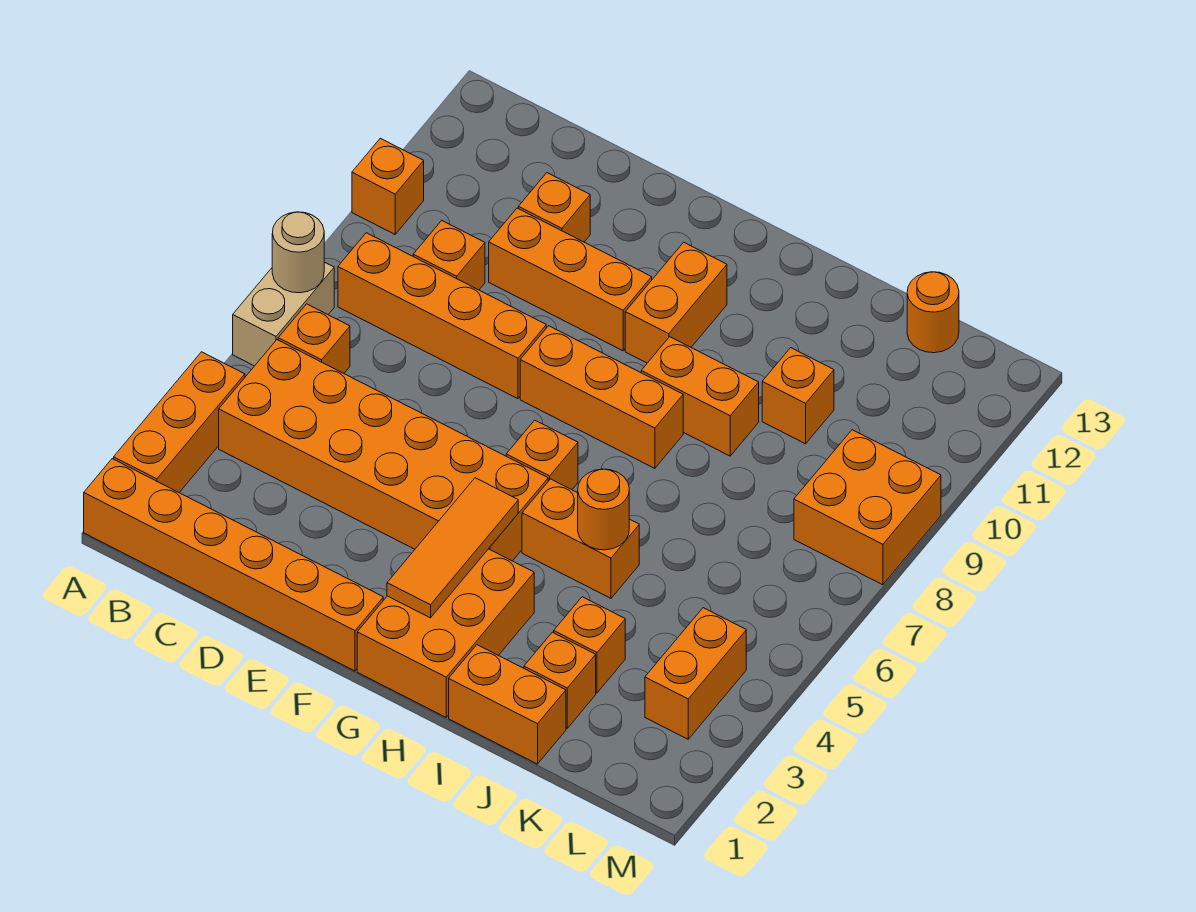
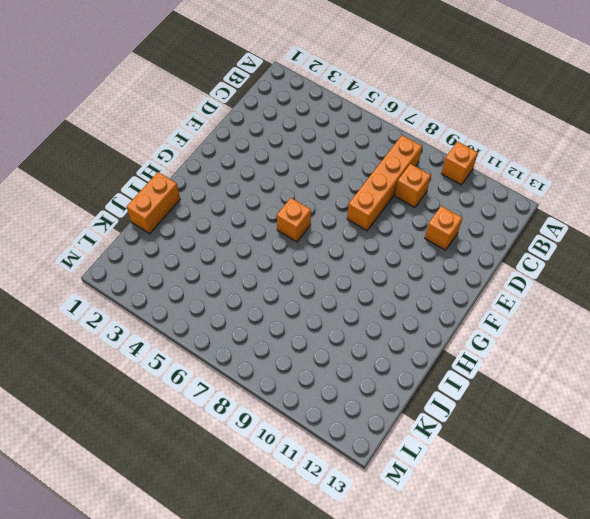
none -> orange brick A1:F1 level 1
none -> orange brick A2:A4 level 1
none -> tan brick A6:A7 level 1

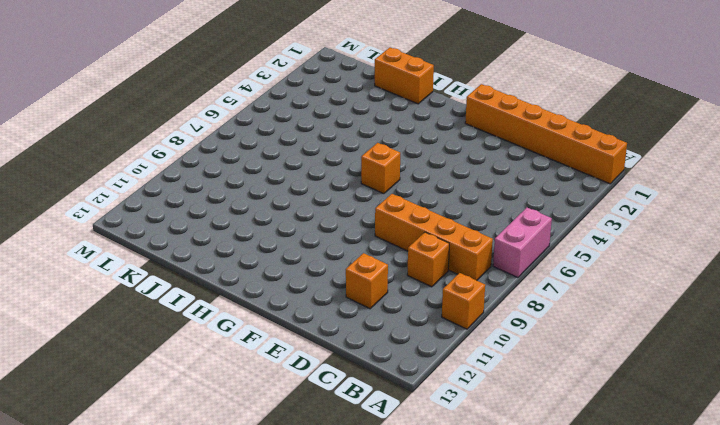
pink brick A6:A7 level 1 -> tan brick A6:A7 level 1
none -> orange brick A2:A4 level 1
none -> orange brick B4:G5 level 1
none -> orange brick B6 level 1

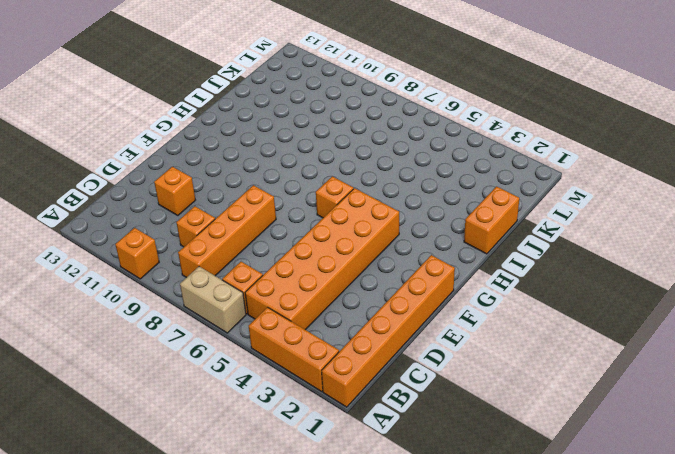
none -> orange brick D10:F10 level 1
none -> orange brick F8:H8 level 1
none -> orange brick G1:H3 level 1

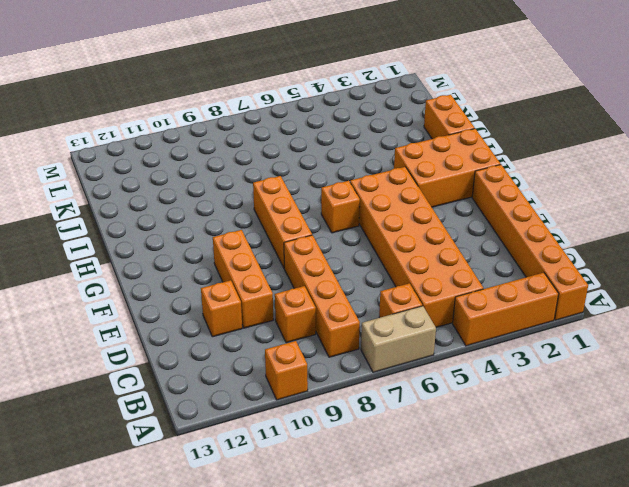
none -> orange brick G10:G11 level 1
none -> orange brick H5:I5 level 1
none -> orange brick H9:I9 level 1

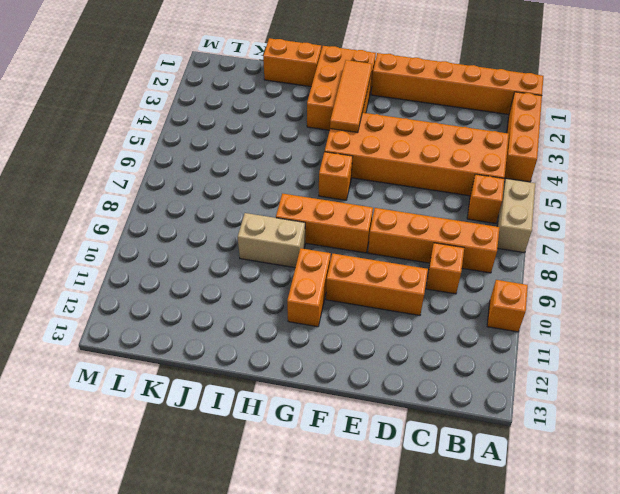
tan brick H9:I9 level 1 -> orange brick H9:I9 level 1
none -> orange brick D11 level 1
none -> orange brick H5:I5 level 1
none -> orange brick J2 level 1

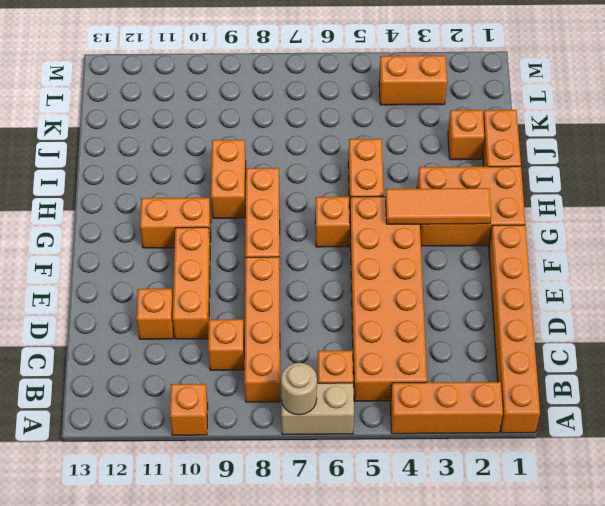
none -> orange brick J3 level 1
none -> orange brick J10 level 1
none -> orange round brick K13 level 1

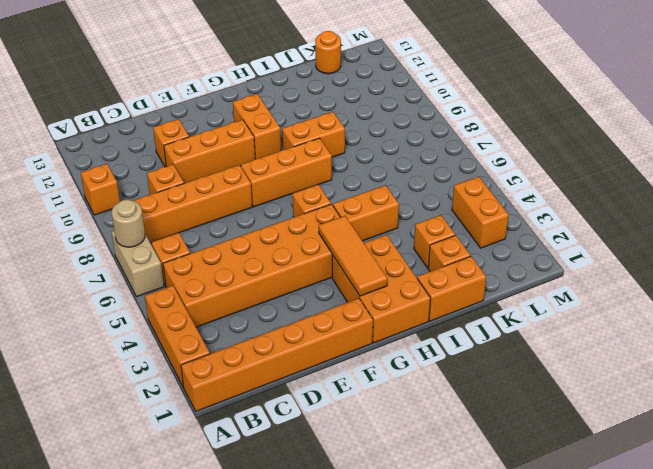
none -> orange brick J10 level 1
none -> orange brick L8:M9 level 1
none -> orange round brick I5 level 2

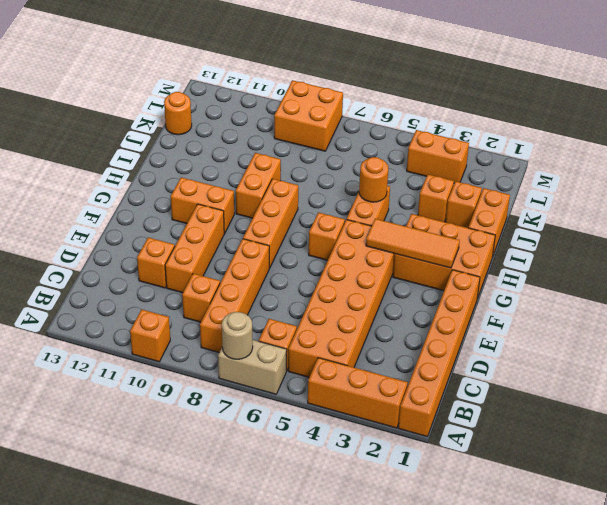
none -> orange brick J10 level 1

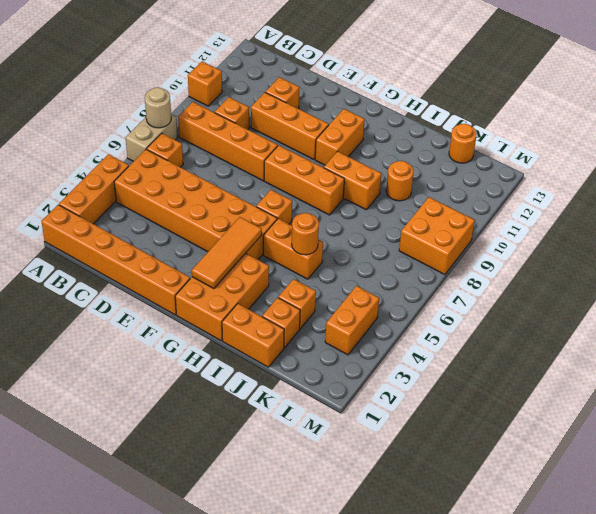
orange round brick J10 level 1 -> orange brick J10 level 1

